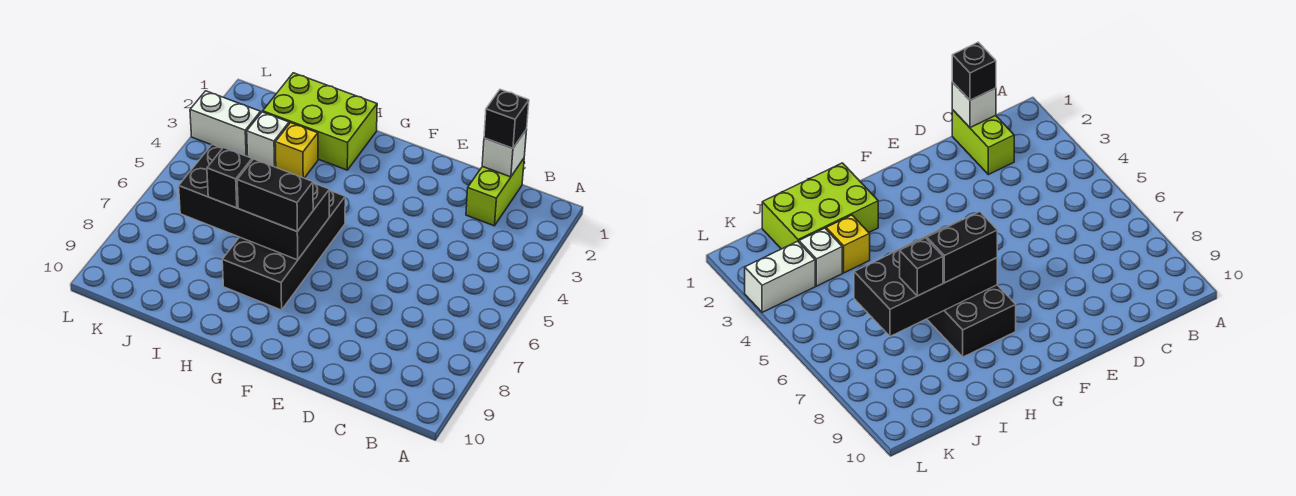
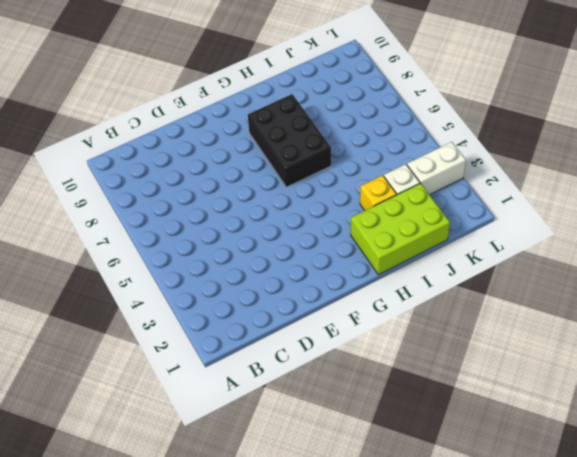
black brick G6:H8 level 1 -> black brick G5:H8 level 1
none -> lime brick C1:C2 level 1
none -> white brick C1 level 2

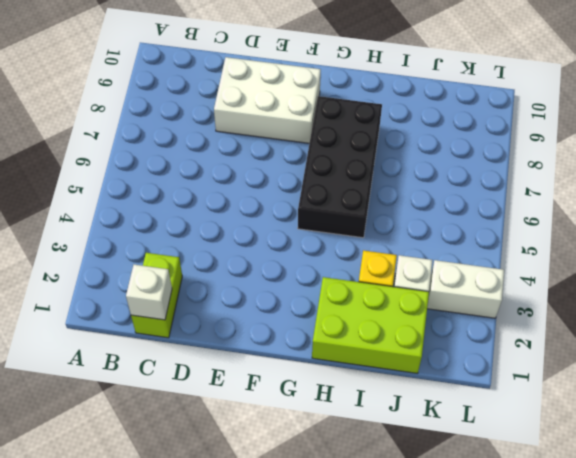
white brick D8:F9 level 1 -> none
none -> black brick G6:J7 level 2
none -> black brick C1 level 3

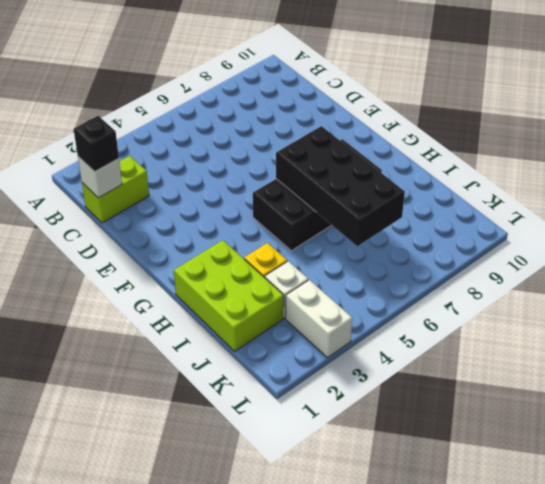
none -> black brick G7:H7 level 3
none -> black brick I7 level 3

